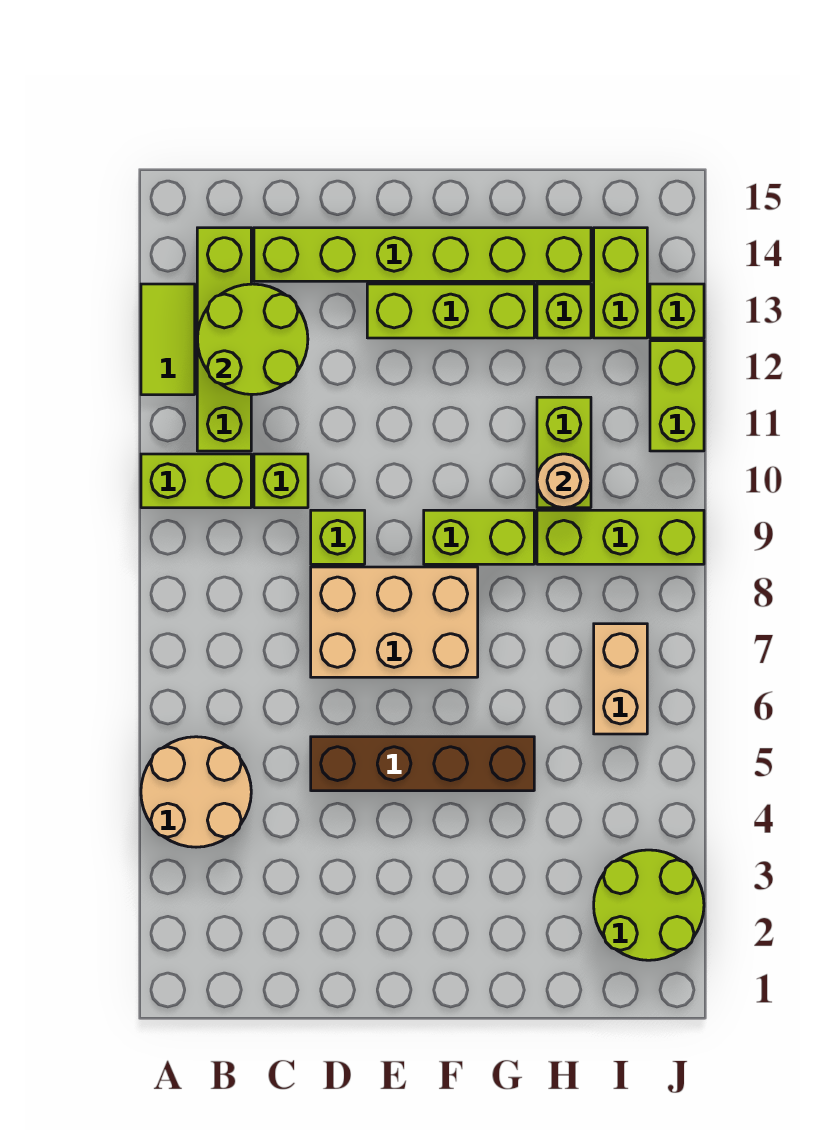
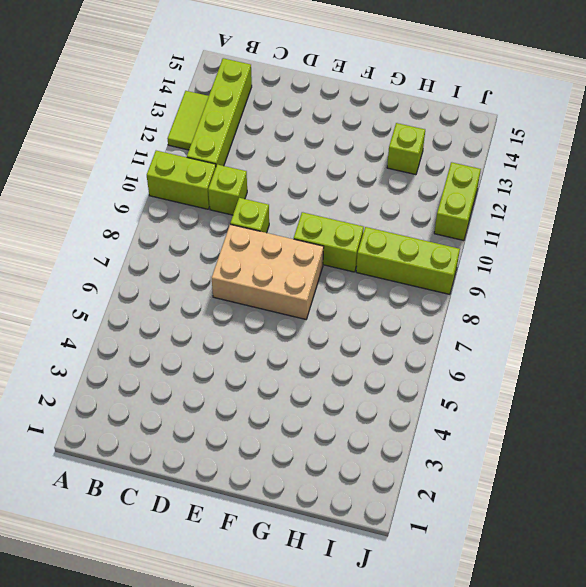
none -> tan round brick A4:B5 level 1
none -> lime brick C14:H14 level 1
none -> brown brick D5:G5 level 1

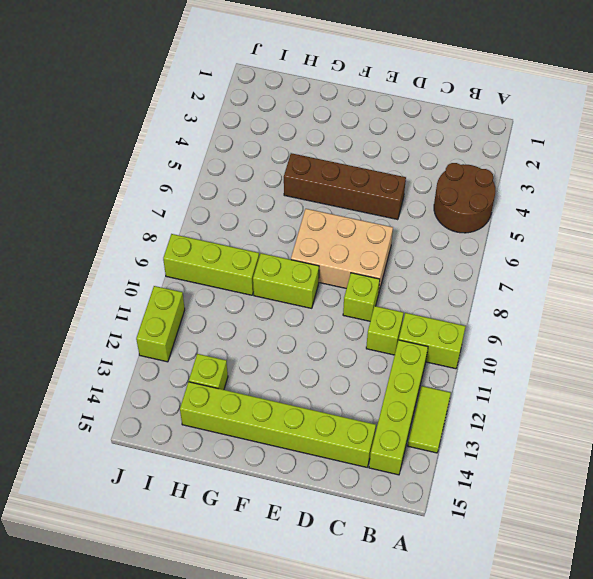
brown round brick A4:B5 level 1 -> tan round brick A4:B5 level 1
none -> lime brick E13:G13 level 1
none -> lime brick H10:H11 level 1
none -> lime round brick I2:J3 level 1

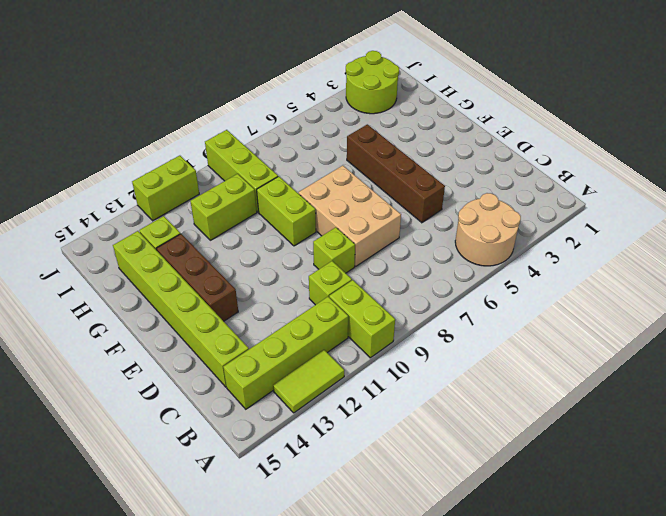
brown brick E13:G13 level 1 -> lime brick E13:G13 level 1
none -> tan brick I6:I7 level 1
none -> lime brick I13:I14 level 1
none -> lime brick J13 level 1

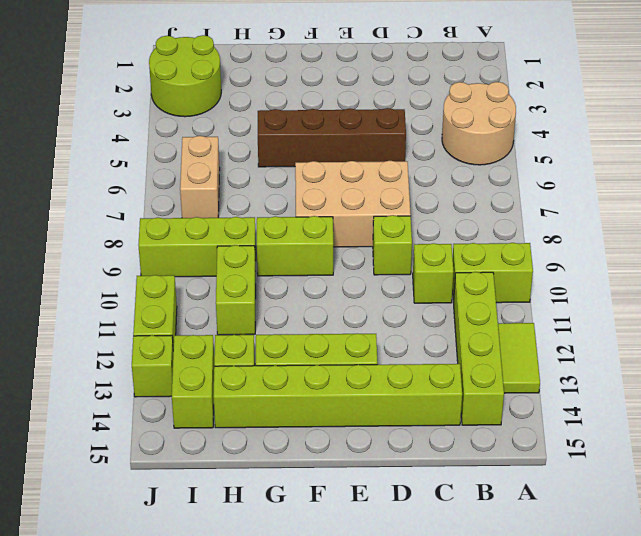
none -> lime round brick B12:C13 level 2
none -> tan round brick H10 level 2

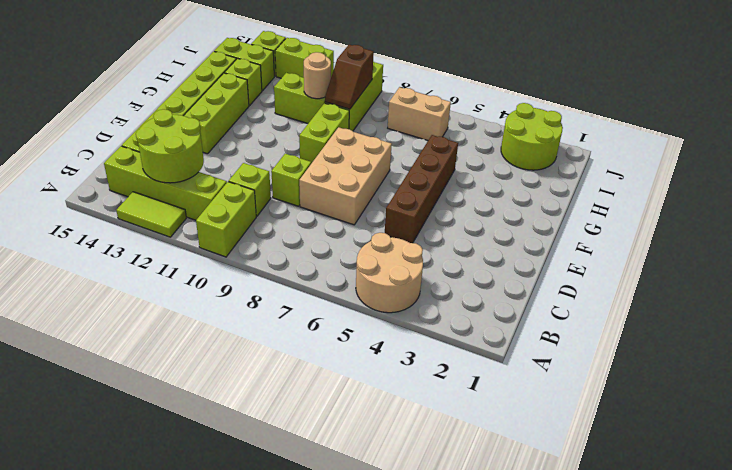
brown slope H9:I9 level 2 top I -> none

